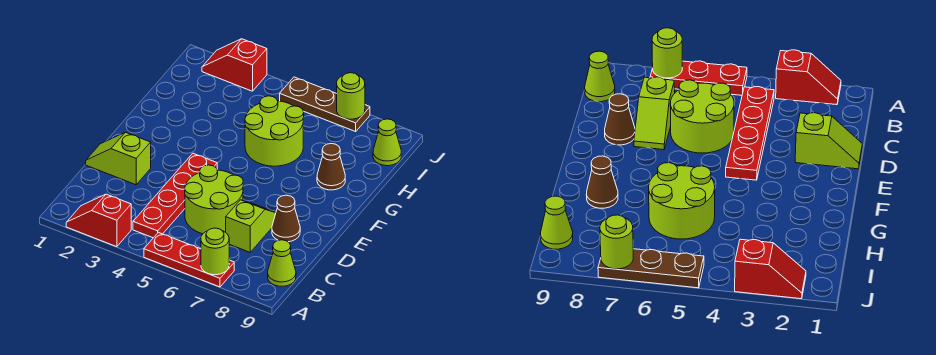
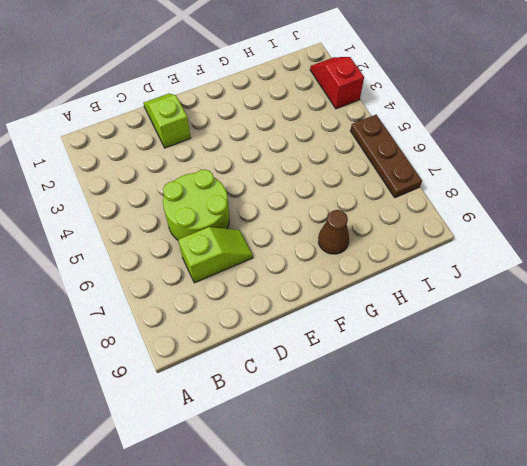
none -> red slope A2:A3 level 1 top 3
none -> red plate A5:A7 level 1
none -> red plate B4:E4 level 1

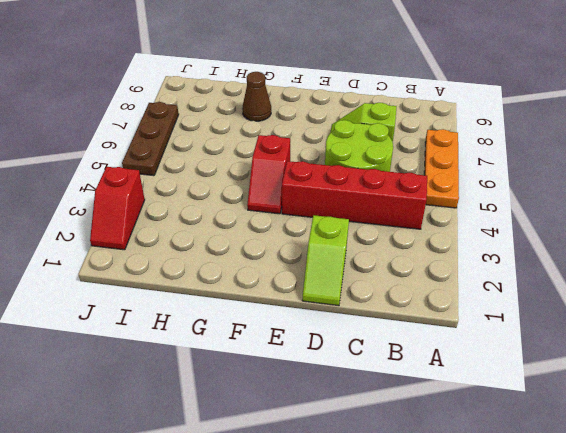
orange plate A5:A7 level 1 -> red plate A5:A7 level 1
red brick B4:E4 level 1 -> red plate B4:E4 level 1
red slope F4:F5 level 1 top 5 -> red slope A2:A3 level 1 top 3
none -> lime cone B9 level 1
none -> brown cone D8 level 1
none -> lime round brick G5:H6 level 1

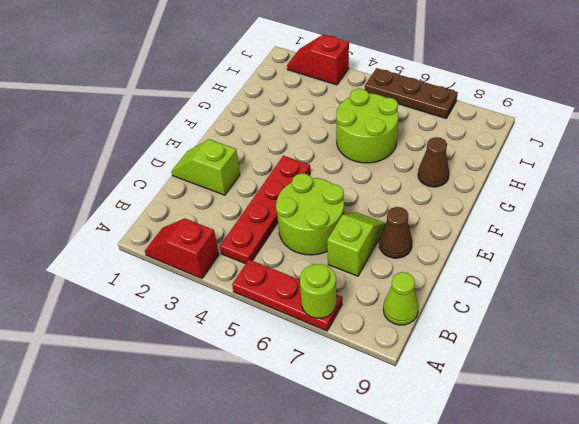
none -> lime cone I9 level 1
none -> lime round brick J7 level 2

